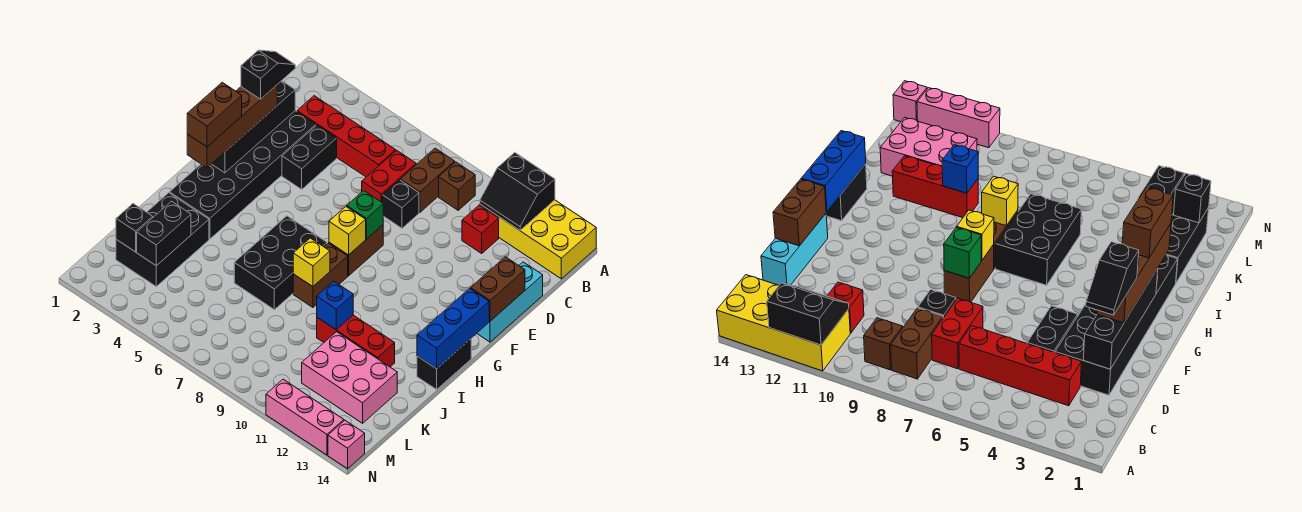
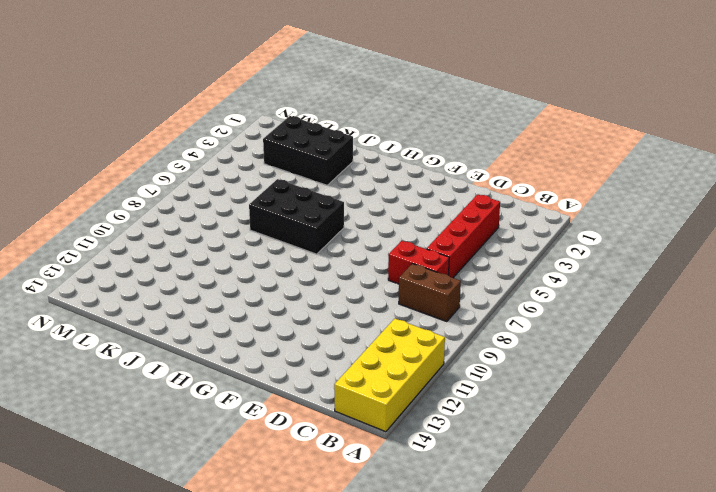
none -> brown brick B9 level 1
none -> red brick C11 level 1
none -> black brick D2:I3 level 1
none -> black brick D4:E4 level 1

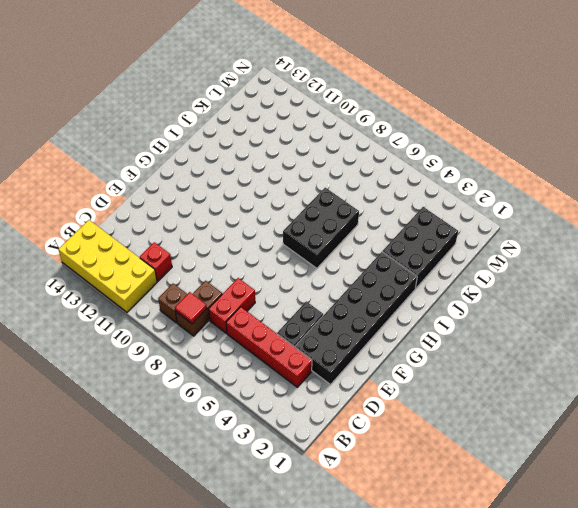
red tile B8 level 2 -> none
none -> black brick D8 level 1
none -> cyan brick D14:F14 level 1
none -> brown brick F8:G8 level 1
none -> brown brick H8:I8 level 1

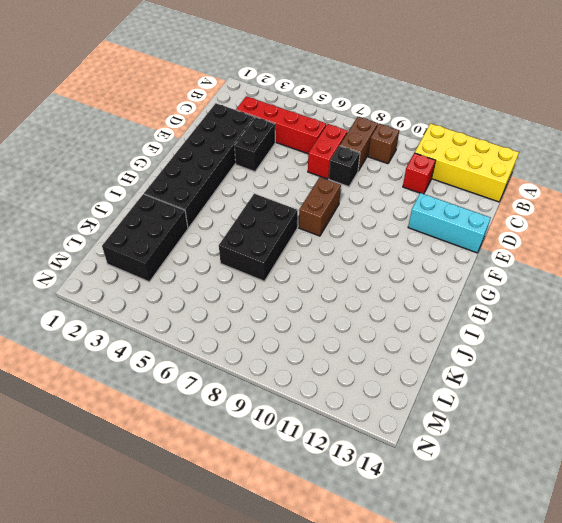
cyan brick E12:E14 level 1 -> cyan brick D14:F14 level 1
none -> brown brick H8:I8 level 1
none -> black brick H14:I14 level 1
none -> red brick J10:J12 level 1
none -> pink brick K11:L13 level 1

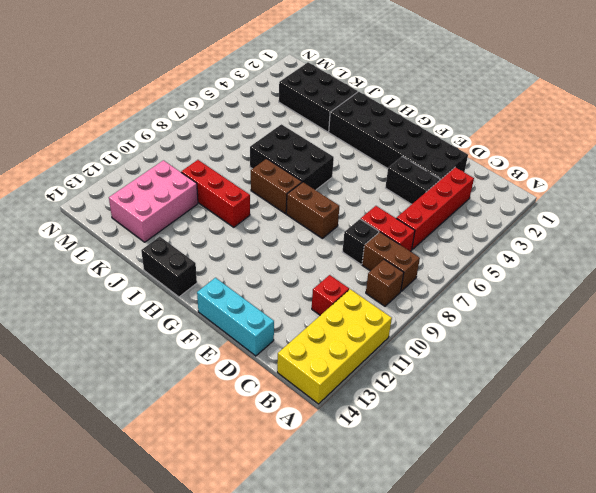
red brick I10:K10 level 1 -> red brick J10:J12 level 1
none -> pink brick N11:N13 level 1
none -> pink brick N14 level 1
none -> black slope A11:B12 level 2 top A
none -> black brick D2:G2 level 2

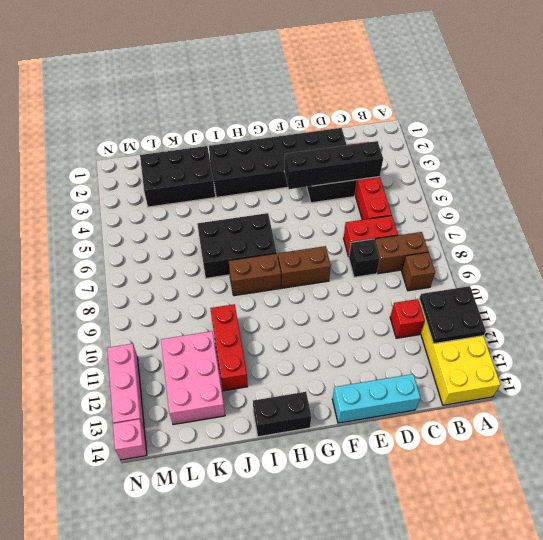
black plate A11:B12 level 2 -> black slope A11:B12 level 2 top A
black brick C4:F4 level 2 -> black brick D2:G2 level 2
none -> brown brick E14:F14 level 2
none -> green brick F8 level 2
none -> yellow brick G8 level 2
none -> blue brick G14:I14 level 2

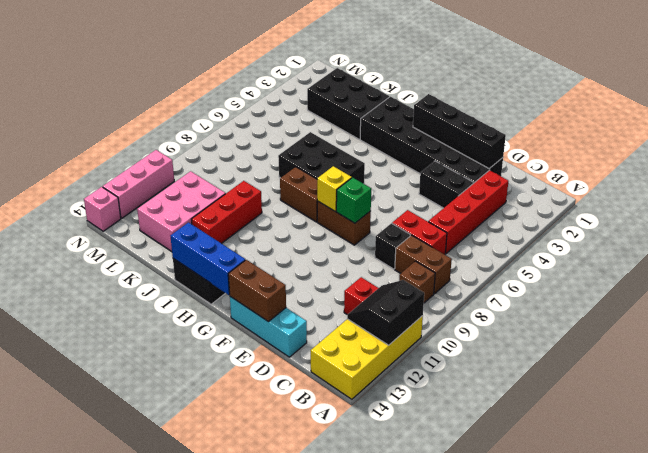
none -> yellow brick I8 level 2
none -> blue brick J10 level 2
none -> black brick K3:L3 level 2
none -> black brick L2 level 2

